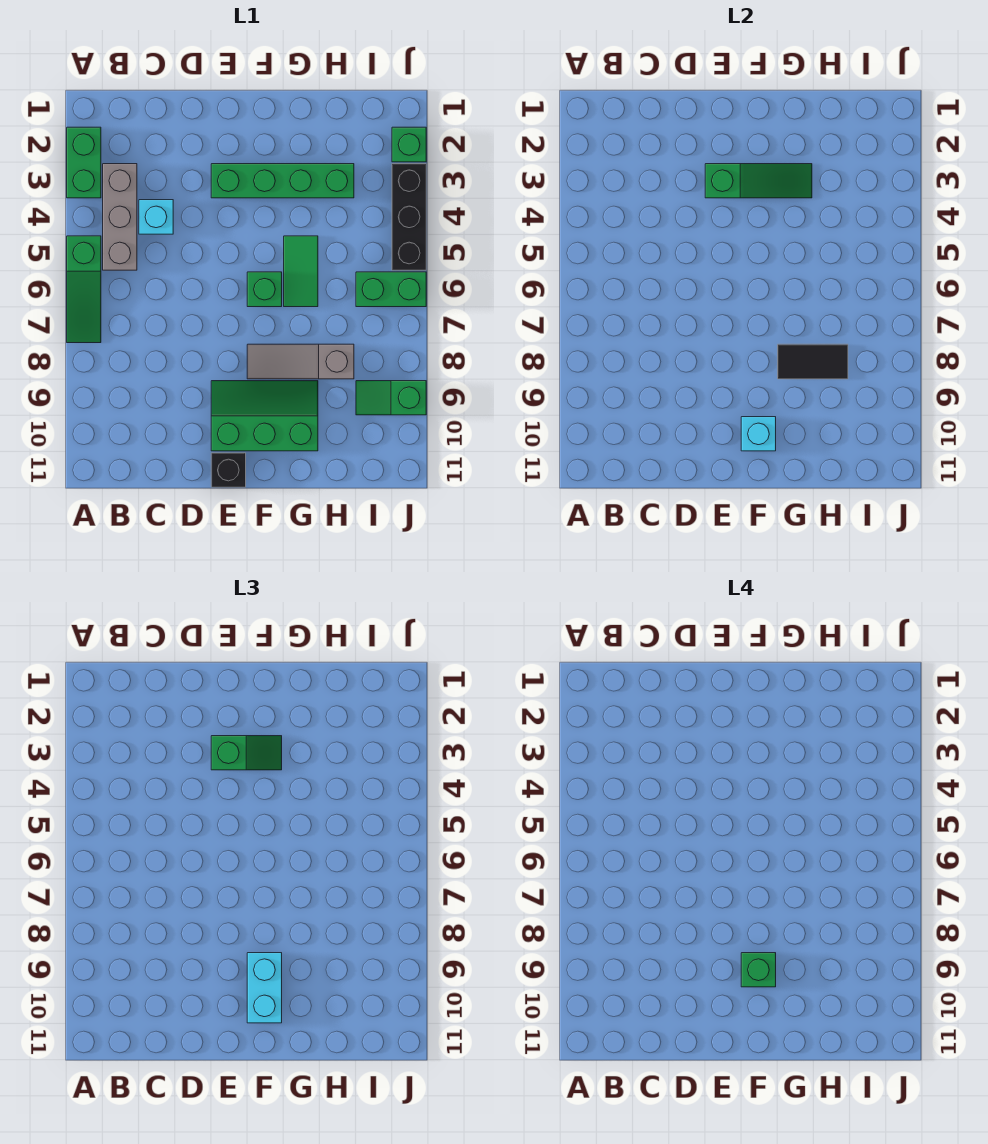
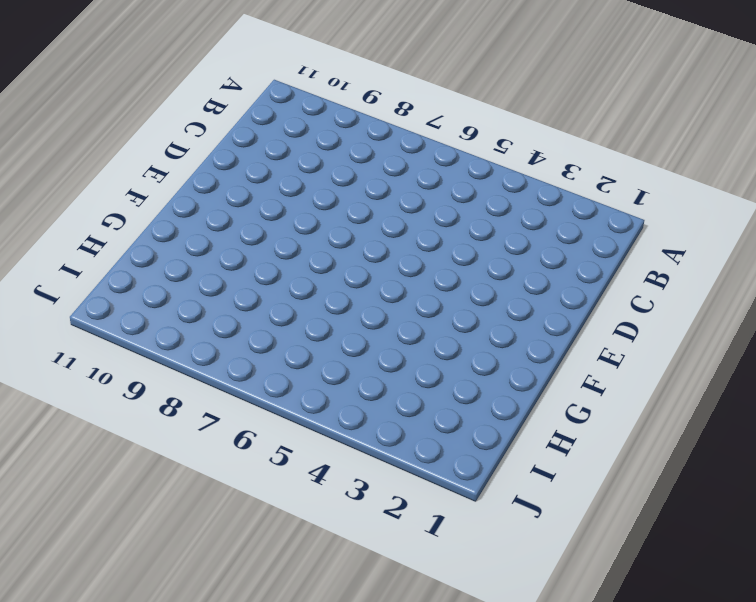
none -> green brick A2:A3 level 1
none -> green slope A5:A7 level 1 top 5
none -> grey brick B3:B5 level 1

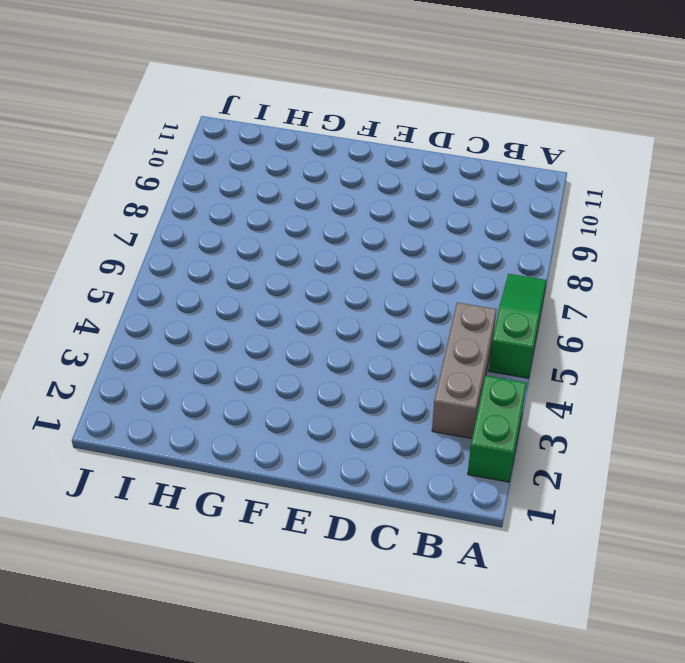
none -> cyan brick C4 level 1
none -> green brick E3:H3 level 1
none -> green slope E9:G10 level 1 top 10

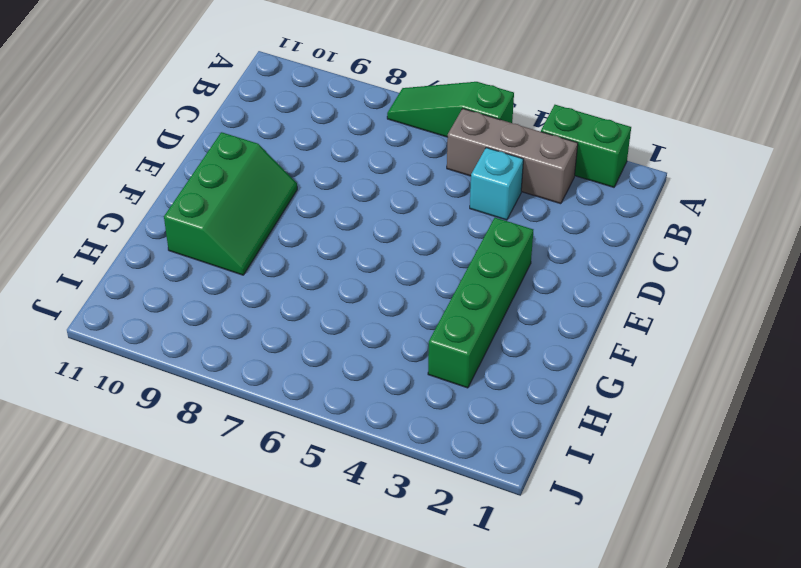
none -> black brick E11 level 1
none -> green brick F6 level 1
none -> grey slope F8:H8 level 1 top H

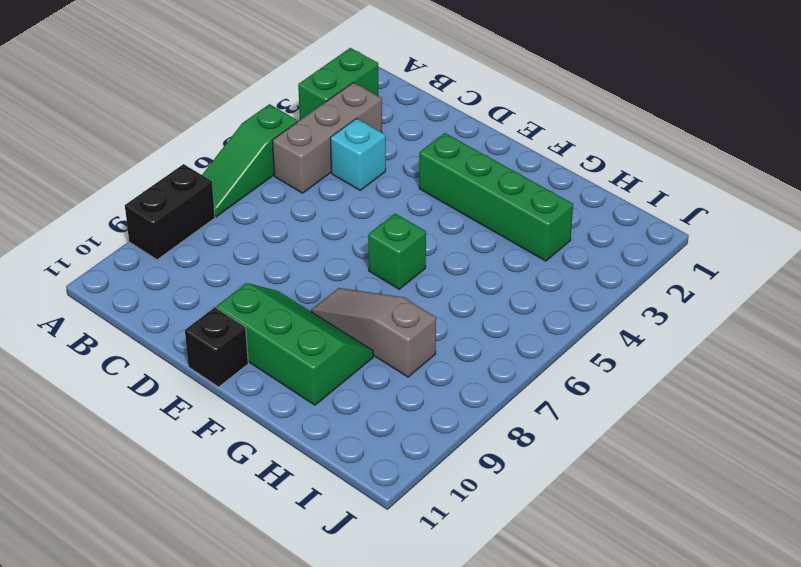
black brick A8:A9 level 1 -> none
none -> green tile G5:G6 level 1
none -> green brick I6:J6 level 1
none -> green slope I9:J9 level 1 top J

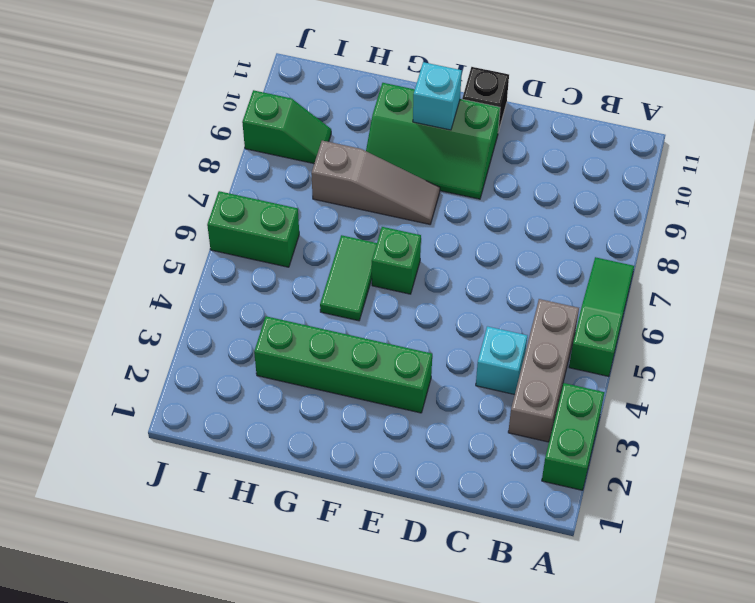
none -> green brick J2 level 1
none -> black brick J3:J5 level 1
none -> green slope E3:G3 level 2 top E

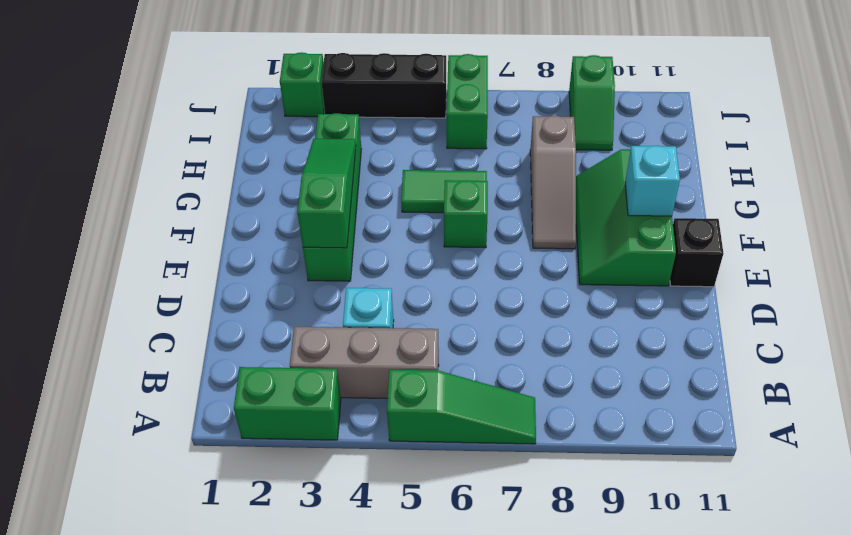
none -> black tile G8:H8 level 2
none -> green slope E3:F3 level 3 top E
none -> cyan brick F9:F10 level 3

